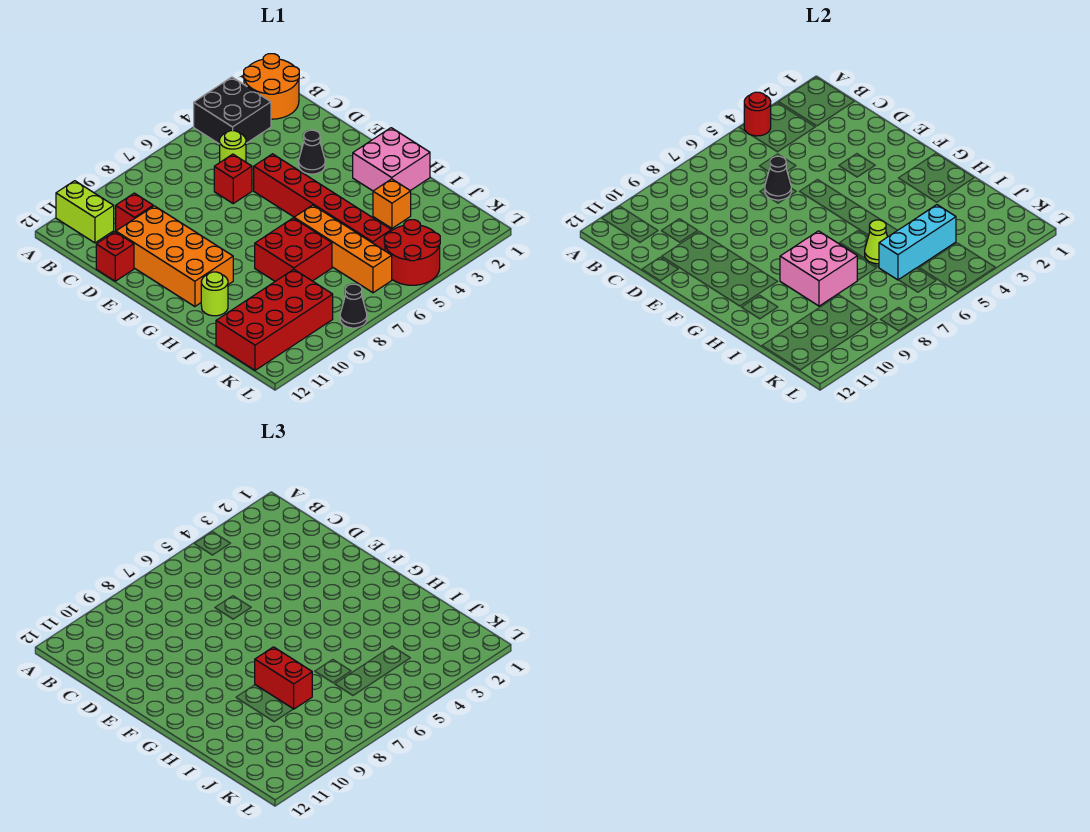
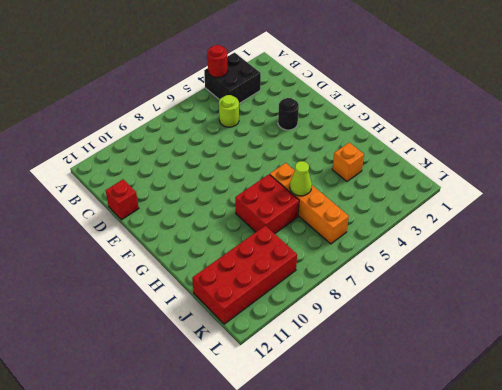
black round brick E3 level 1 -> black cone E3 level 1
none -> orange round brick A1:B2 level 1
none -> lime brick A11:B11 level 1
none -> red brick C10 level 1

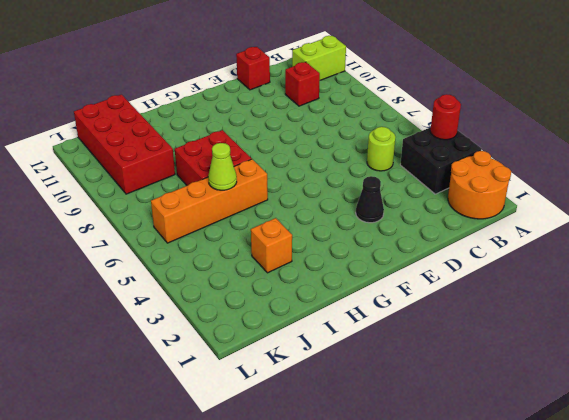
none -> red brick D6 level 1
none -> orange brick D10:G11 level 1
none -> red brick E5:J5 level 1

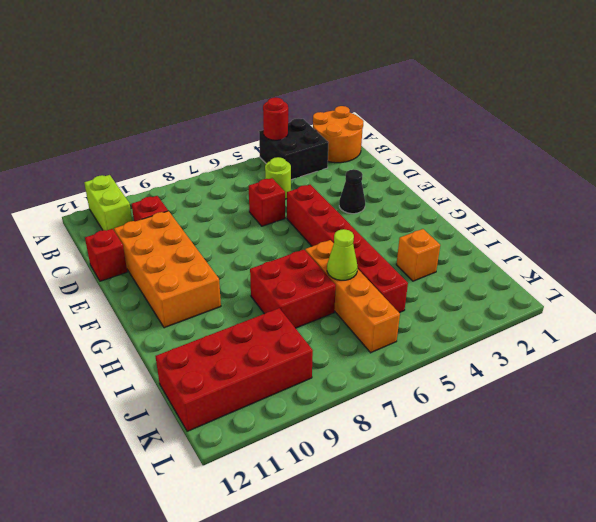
none -> pink brick G1:H2 level 1
none -> lime round brick H11 level 1
none -> red round brick K4:L5 level 1

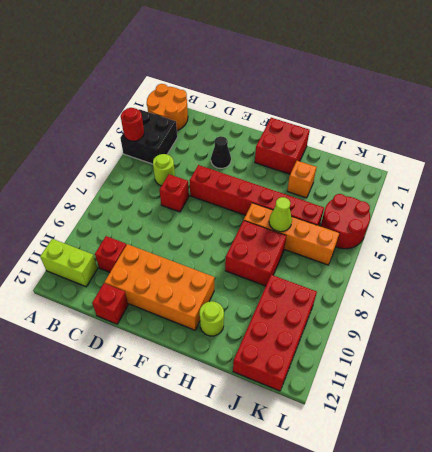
red brick G1:H2 level 1 -> pink brick G1:H2 level 1
none -> black cone L8 level 1
none -> black cone D6 level 2
none -> pink brick H8:I9 level 2

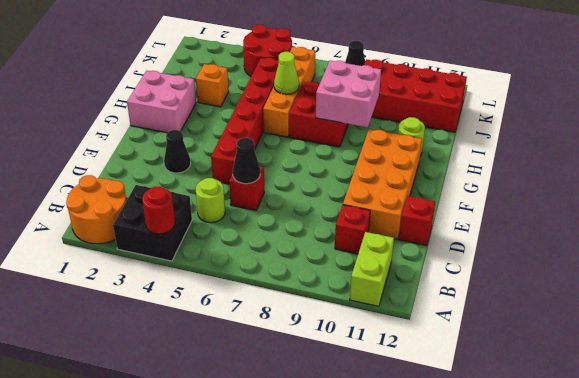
none -> cyan brick J4:J6 level 2
none -> red brick H8:I8 level 3

